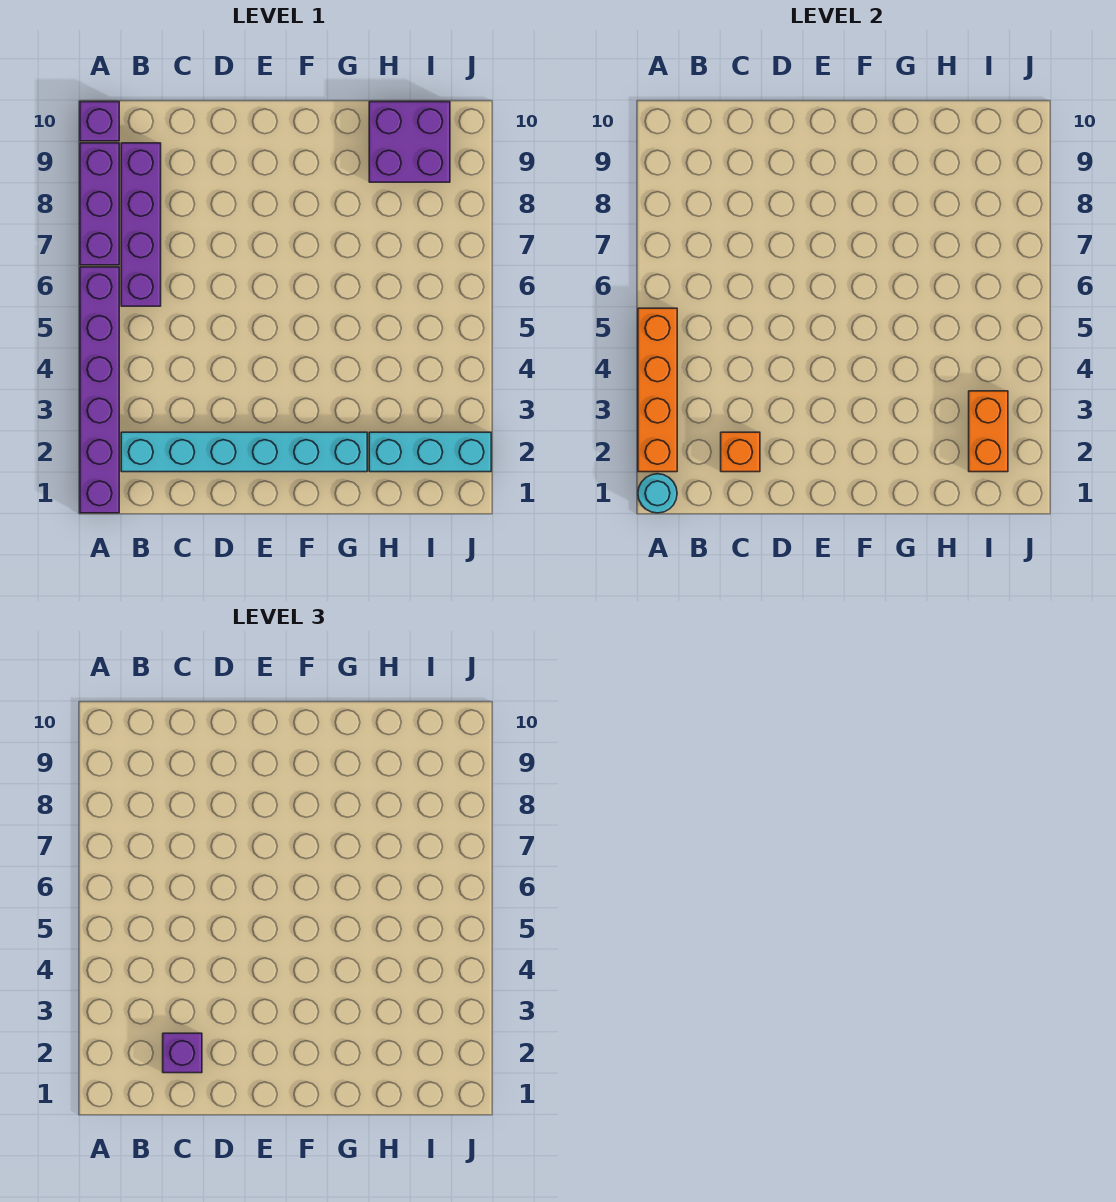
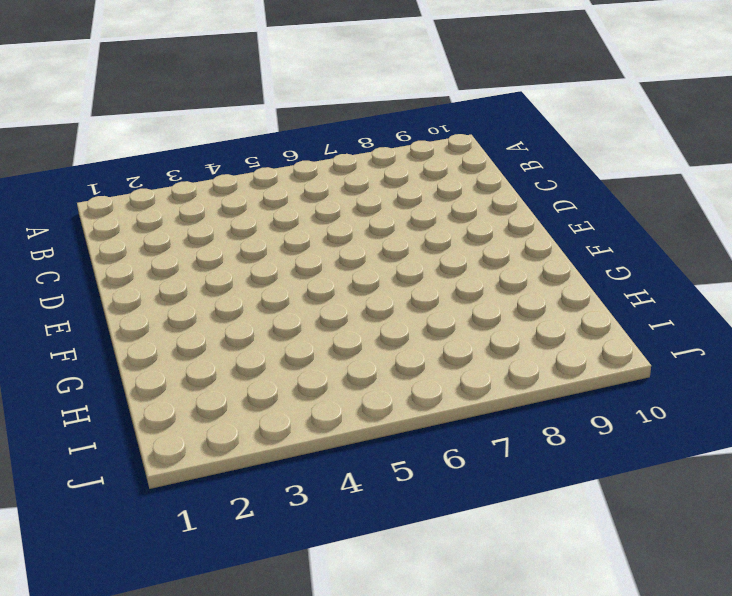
none -> purple brick A1:A6 level 1
none -> purple brick A7:A9 level 1
none -> purple brick A10 level 1

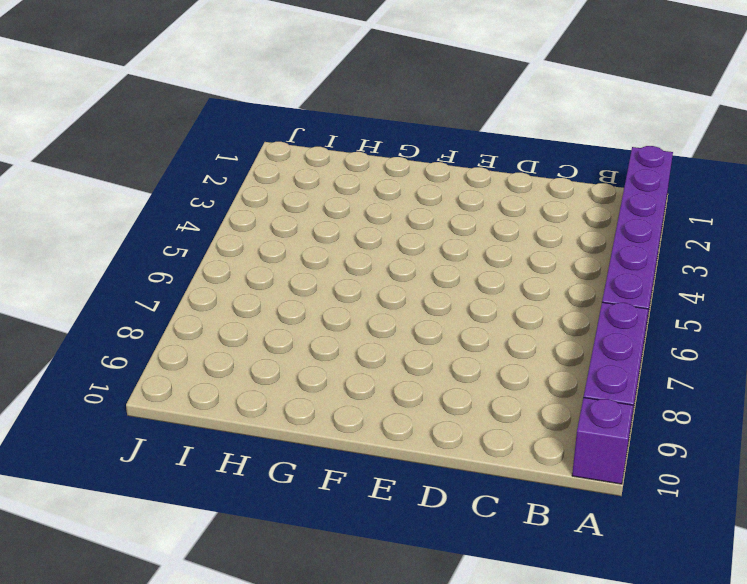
none -> cyan brick B2:G2 level 1
none -> purple brick B6:B9 level 1
none -> cyan brick H2:J2 level 1

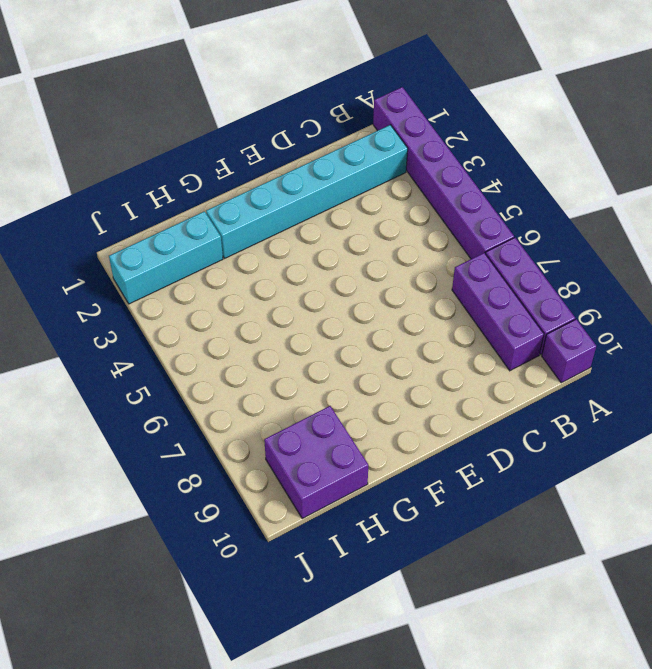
purple brick B7:B9 level 1 -> purple brick B6:B9 level 1
none -> cyan round brick A1 level 2
none -> orange brick A2:A5 level 2
none -> orange brick C2 level 2

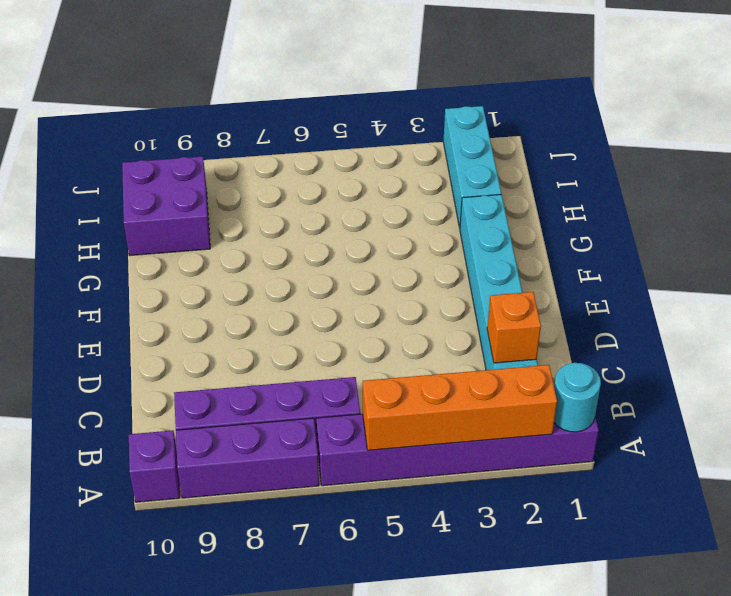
none -> orange brick I2:I3 level 2
none -> purple brick C2 level 3

